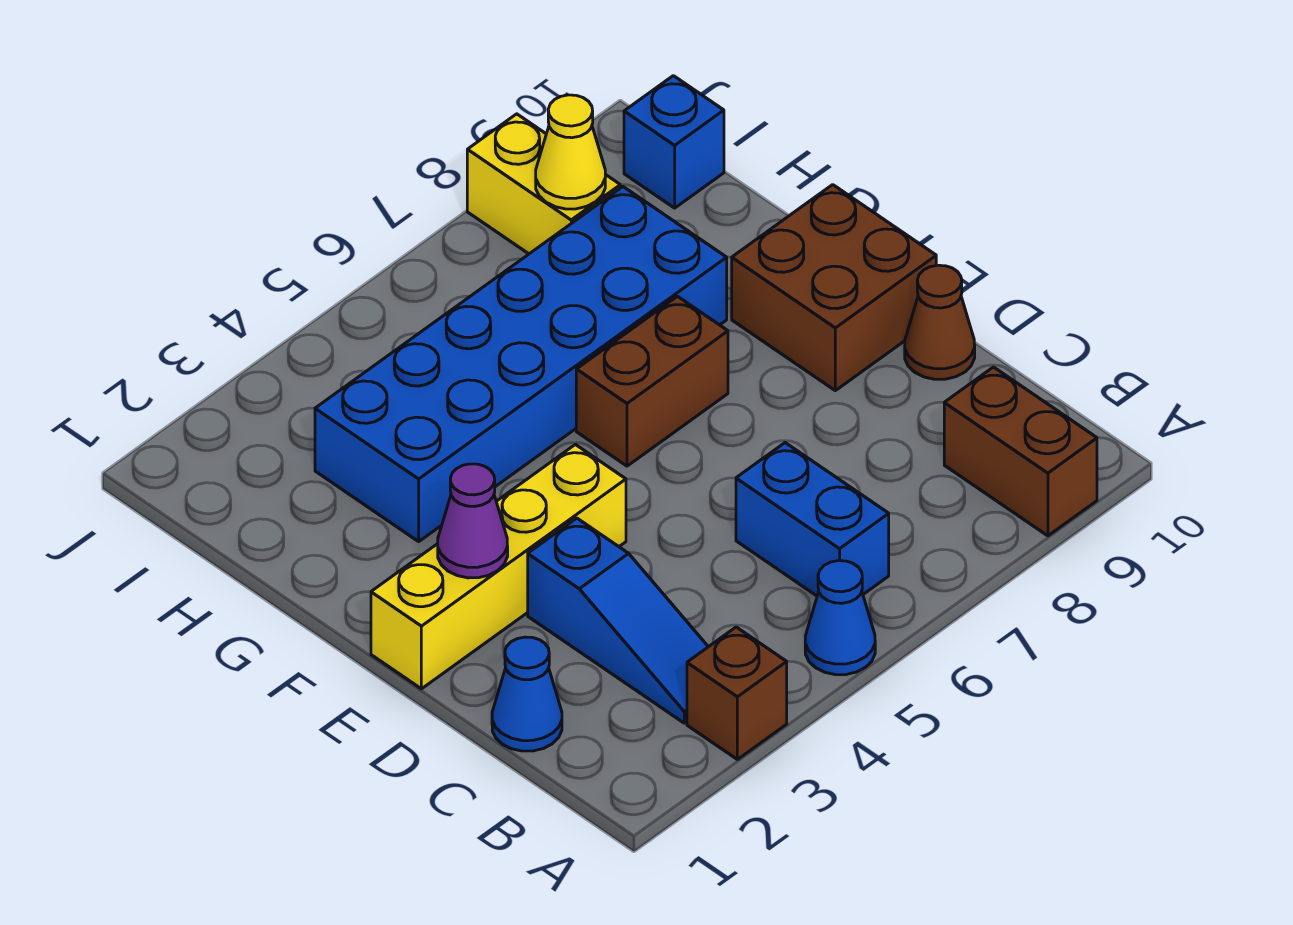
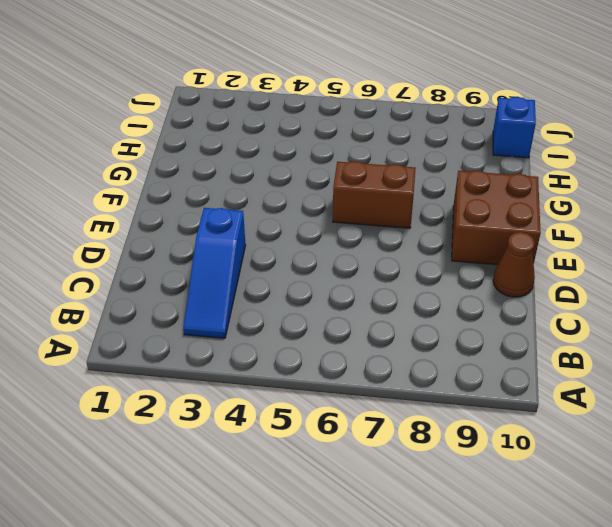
none -> brown brick A3 level 1
none -> blue cone A5 level 1
none -> brown brick A9:B9 level 1

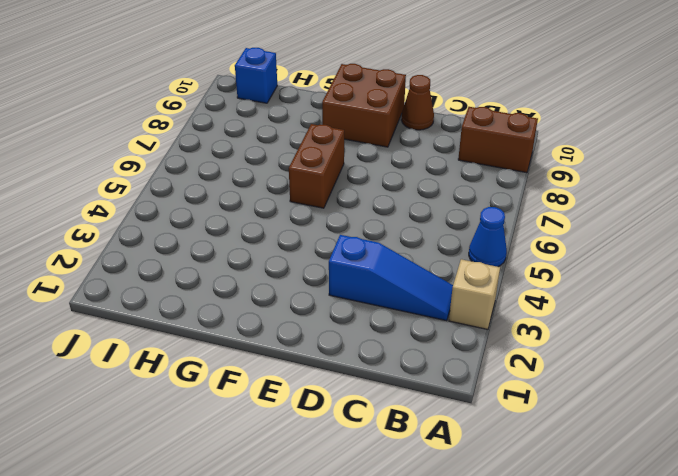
tan brick A3 level 1 -> brown brick A3 level 1
none -> blue brick B6:C6 level 1
none -> blue cone C1 level 1
none -> yellow brick E1:E4 level 1

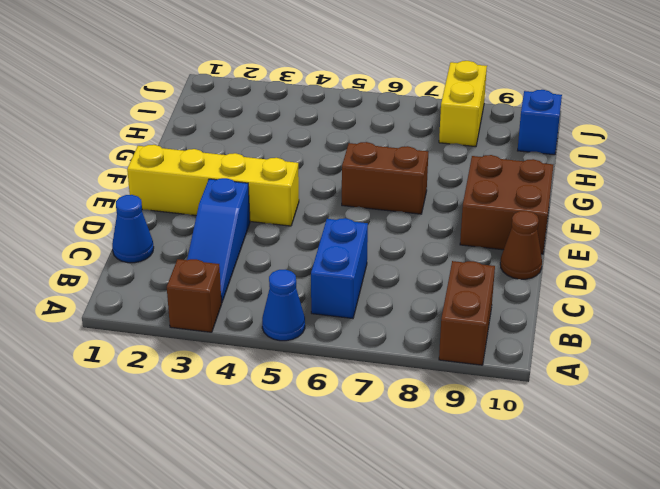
none -> blue brick G3:H8 level 1
none -> purple cone E2 level 2
none -> yellow cone I8 level 2

